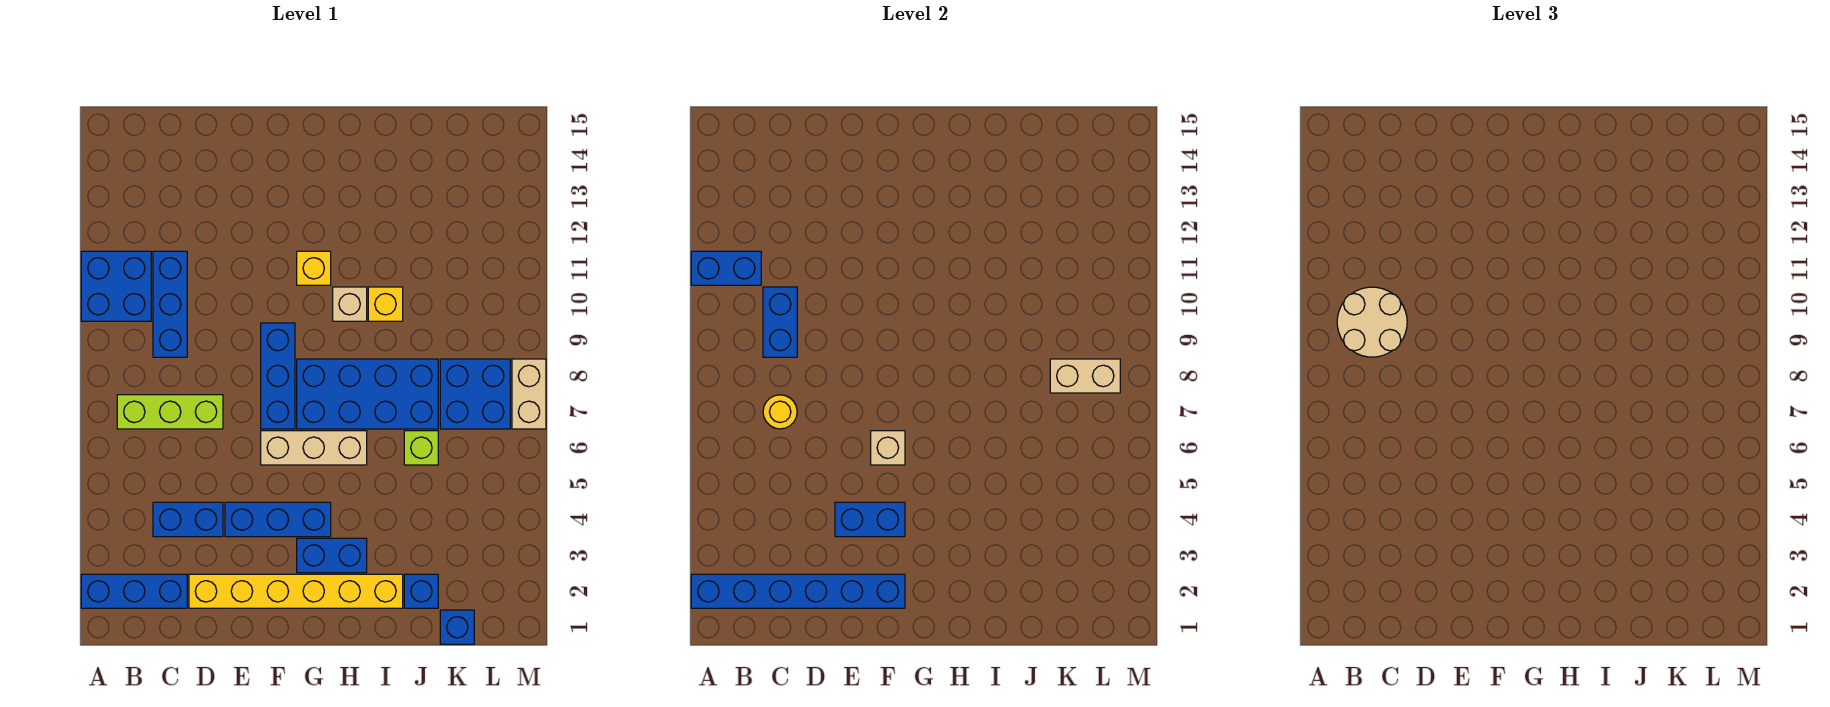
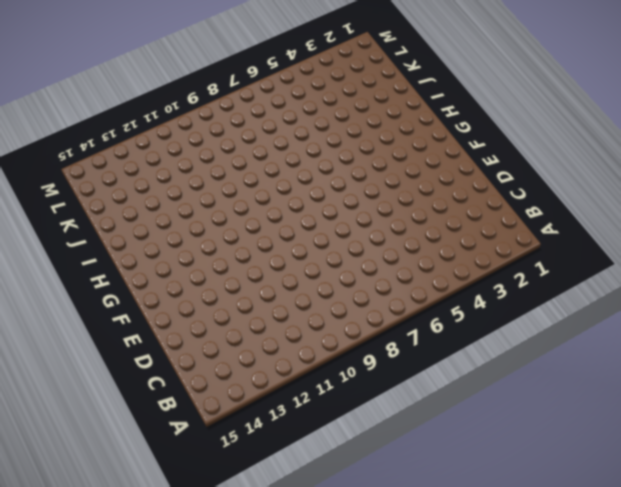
none -> blue brick A2:C2 level 1
none -> blue brick A10:B11 level 1
none -> lime brick B7:D7 level 1

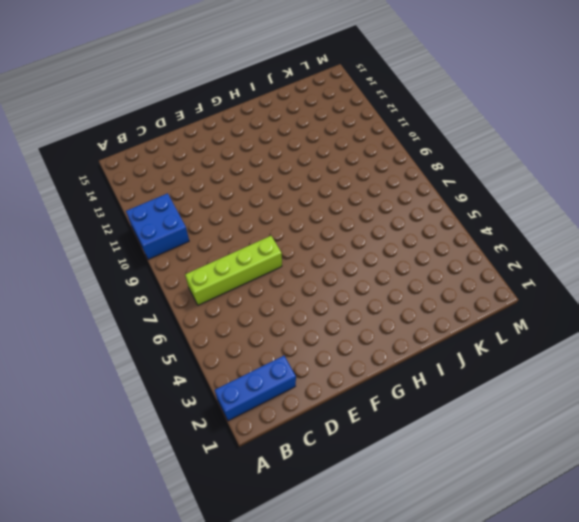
lime brick B7:E7 level 1 -> lime brick B7:D7 level 1
none -> blue brick C4:D4 level 1
none -> blue brick C9:C11 level 1
none -> yellow brick D2:I2 level 1

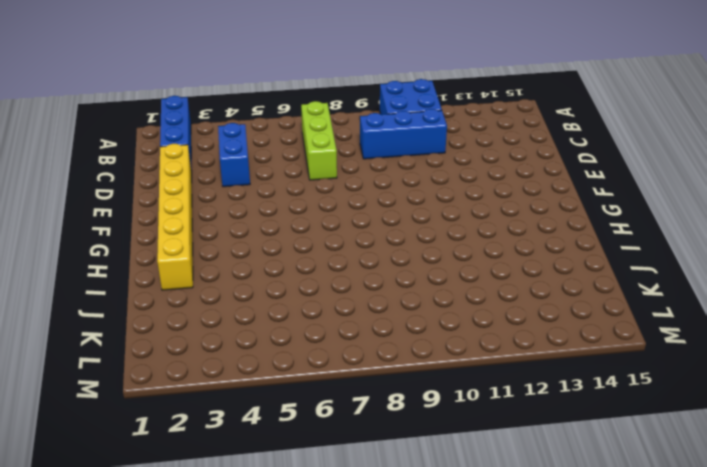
none -> blue brick E4:G4 level 1
none -> tan brick F6:H6 level 1
none -> blue brick F7:F9 level 1

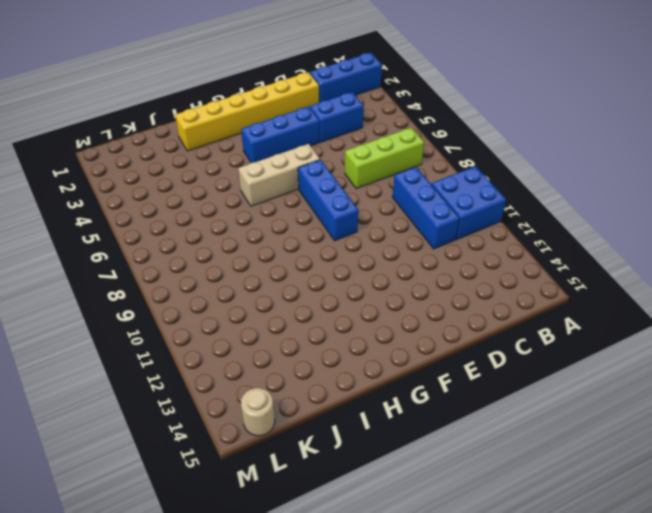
tan round brick L15 level 1 -> none
none -> blue brick G3:H3 level 1
none -> blue brick G7:J8 level 1
none -> yellow brick G11 level 1

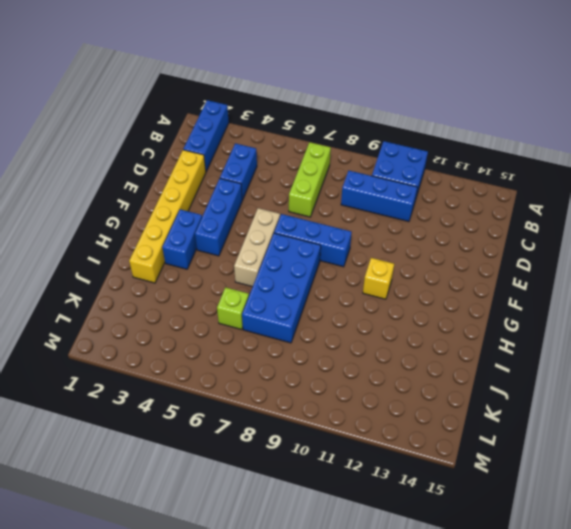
none -> tan brick H10 level 1
none -> yellow brick I10 level 1
none -> blue brick J2 level 1

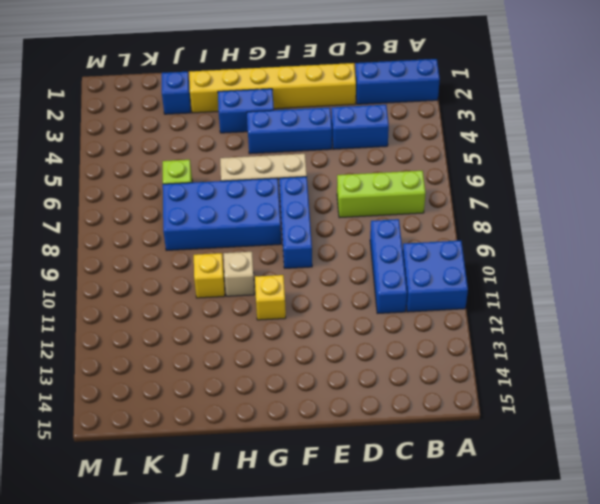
none -> blue brick K1 level 1
none -> blue brick K7:L8 level 1
none -> tan brick M7:M8 level 1

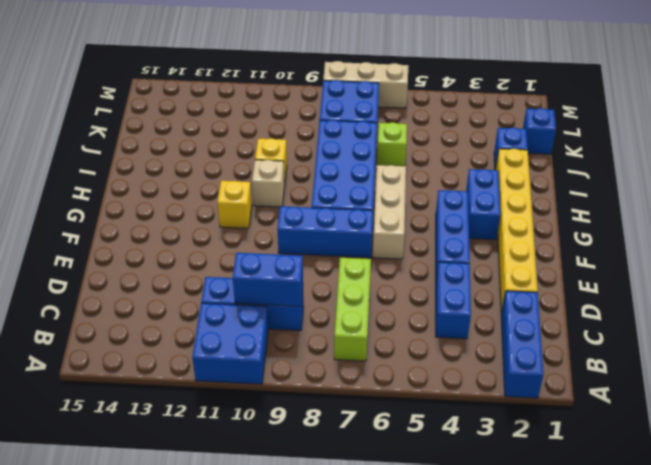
tan brick M6:M8 level 1 -> tan brick M7:M8 level 1
none -> blue brick A2:F2 level 2
none -> blue brick A11:B11 level 2
none -> yellow round brick C7 level 2

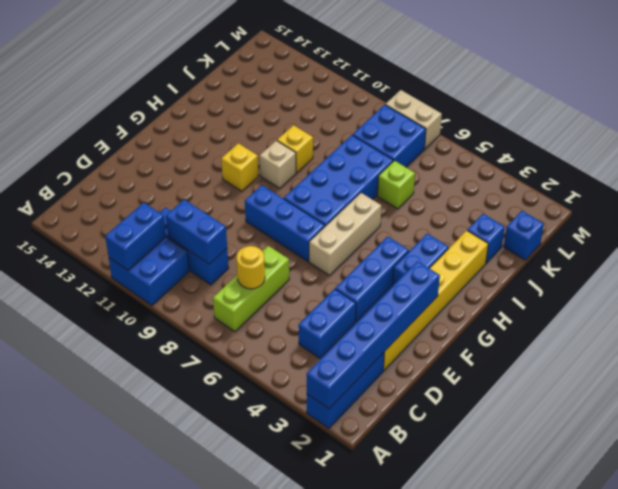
none -> blue brick E4:F4 level 2
none -> tan brick F6 level 2
none -> tan brick K8:L8 level 2

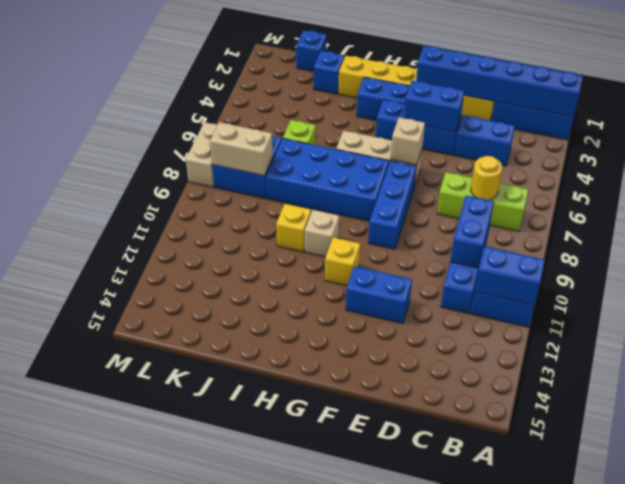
blue brick E12:F12 level 1 -> none
none -> tan round brick B9:C10 level 3

